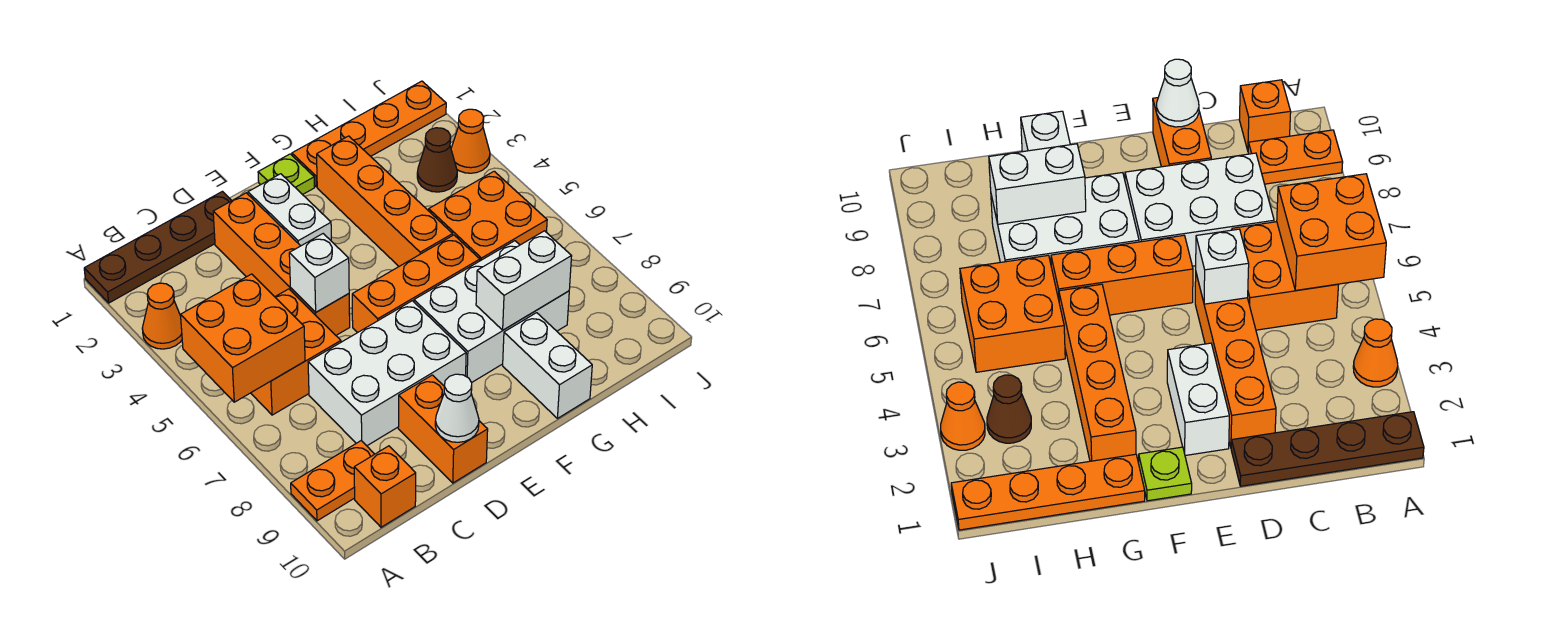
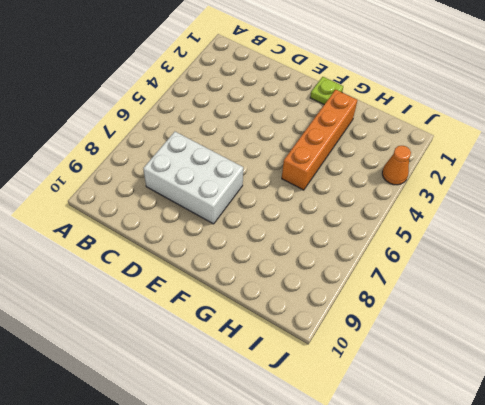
none -> brown plate A1:D1 level 1
none -> orange cone A3 level 1
none -> orange plate A9:B9 level 1

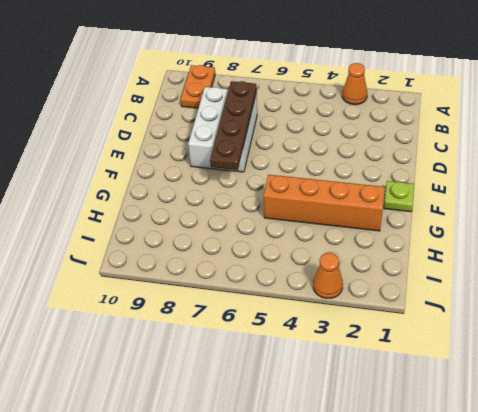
brown plate C7:F7 level 2 -> brown plate A1:D1 level 1
none -> orange brick B5:C6 level 1
none -> orange brick B10 level 1
none -> orange brick D2:D5 level 1

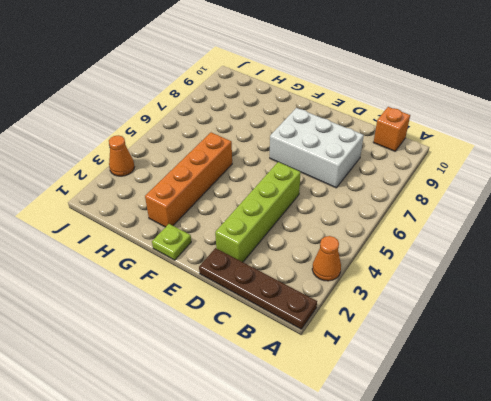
lime brick D2:D5 level 1 -> orange brick D2:D5 level 1
none -> orange plate A9:B9 level 1
none -> orange brick B5:C6 level 1
none -> orange brick D9:D10 level 1

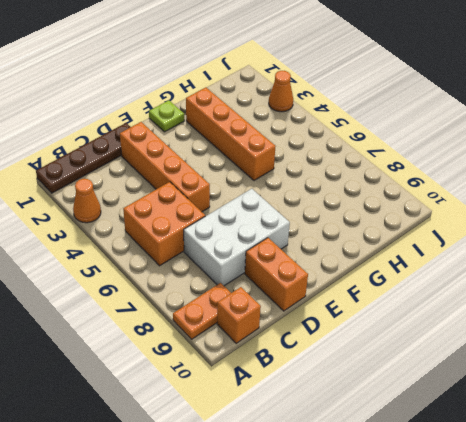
none -> white brick E2:E3 level 1
none -> orange brick E6:G6 level 1
none -> white brick F7:H8 level 1

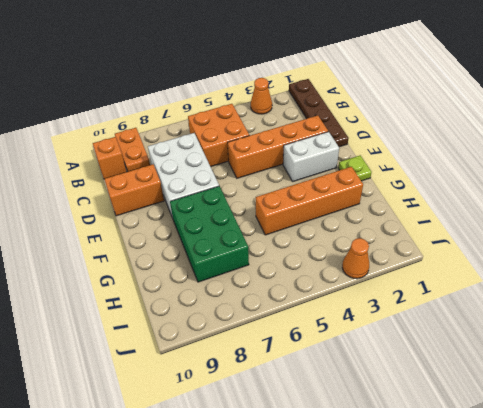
green brick F7:H8 level 1 -> white brick F7:H8 level 1
none -> orange brick E6:G6 level 1
none -> orange plate G1:J1 level 1
none -> white brick G9:G10 level 1

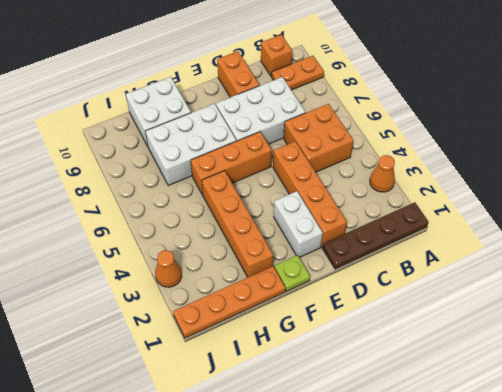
white brick G9:H10 level 1 -> white brick G9:G10 level 1
none -> orange brick H5:I6 level 1
none -> brown cone I3 level 1
none -> orange brick A5:B6 level 2

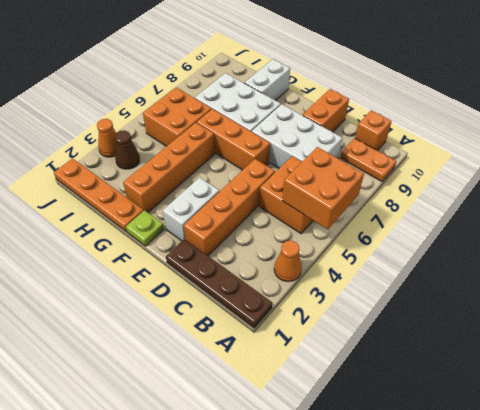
none -> white brick D5 level 2
none -> white cone D10 level 2
none -> white brick G8:H8 level 2

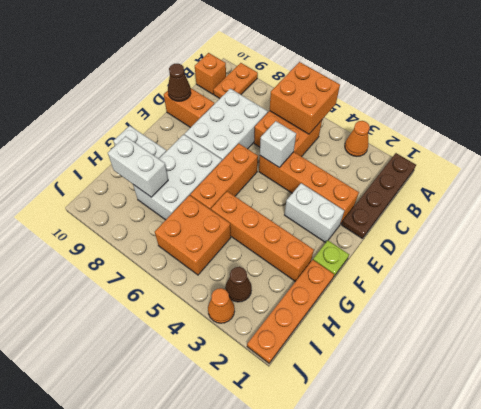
brown cone D10 level 2 -> white cone D10 level 2
white brick H8:H9 level 2 -> white brick G8:H8 level 2

